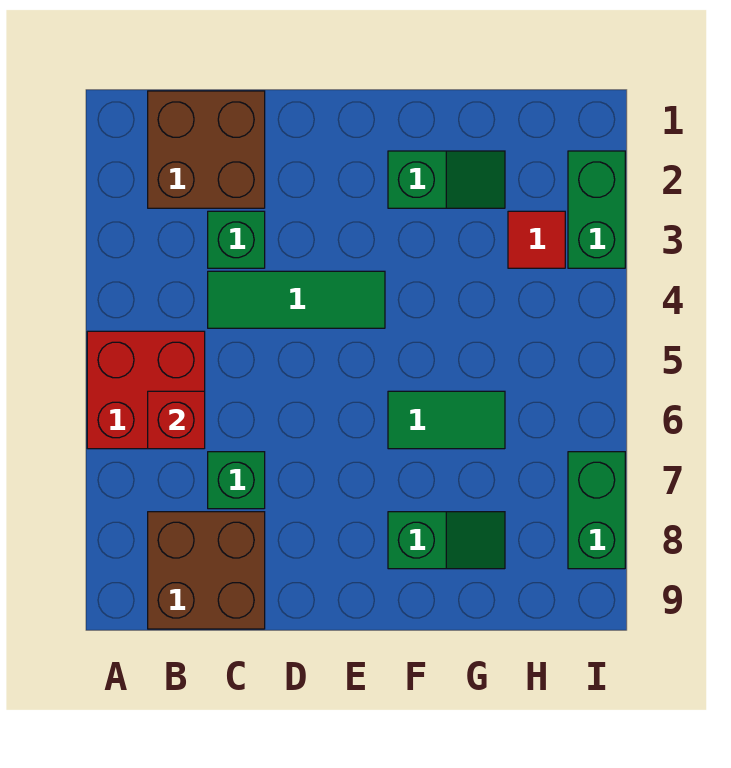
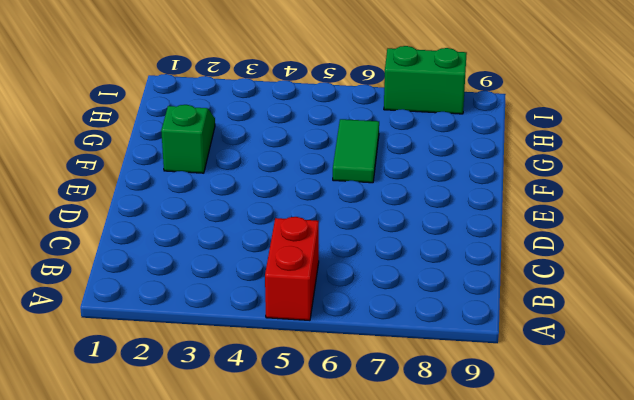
red brick A5:B5 level 1 -> red brick A5:B6 level 1
none -> brown brick B1:C2 level 1
none -> brown brick B8:C9 level 1
none -> green brick C3 level 1

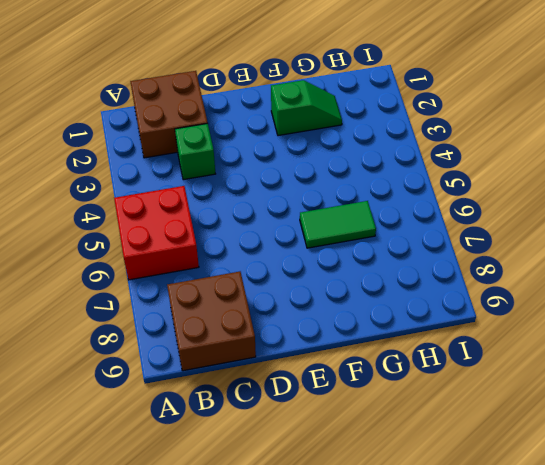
none -> green tile C4:E4 level 1
none -> green brick C7 level 1
none -> green slope F8:G8 level 1 top F

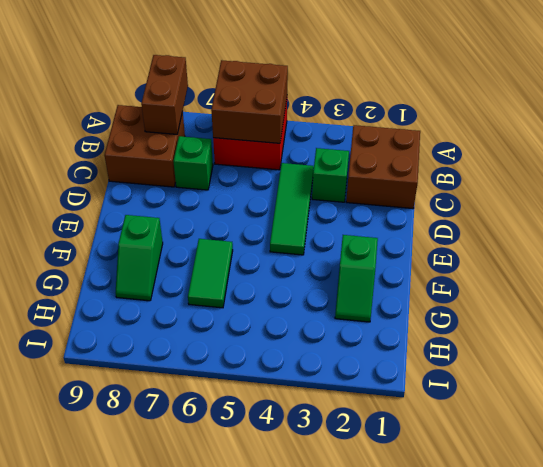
brown brick A5:B6 level 2 -> red brick B6 level 2
brown brick A8:B8 level 2 -> none
none -> red tile H3 level 1
none -> green brick I2:I3 level 1
none -> green brick I7:I8 level 1

